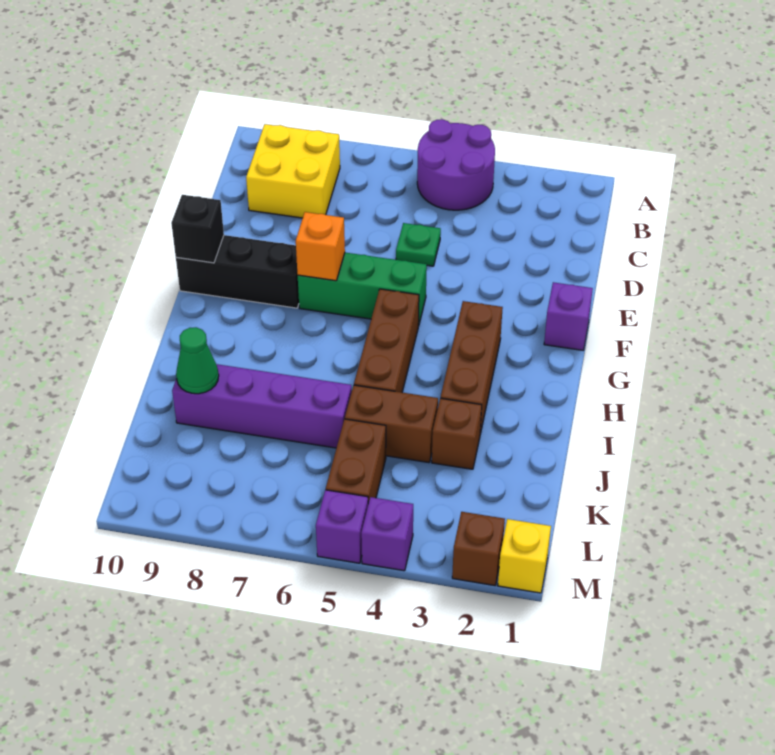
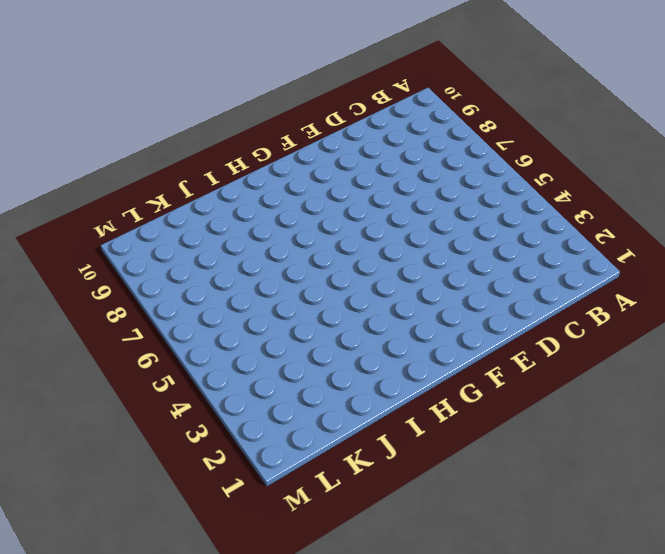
none -> purple round brick A4:B5 level 1
none -> yellow brick B8:C9 level 1
none -> green plate D5 level 1

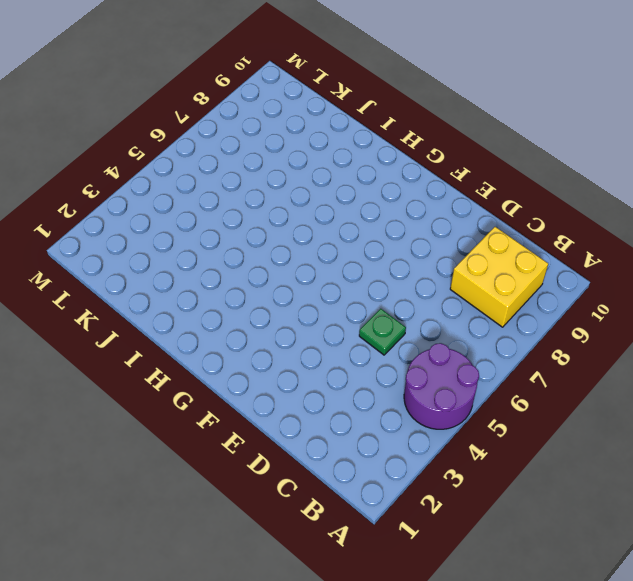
none -> purple brick F1 level 1
none -> green brick F5:F7 level 1
none -> black brick F8:F10 level 1

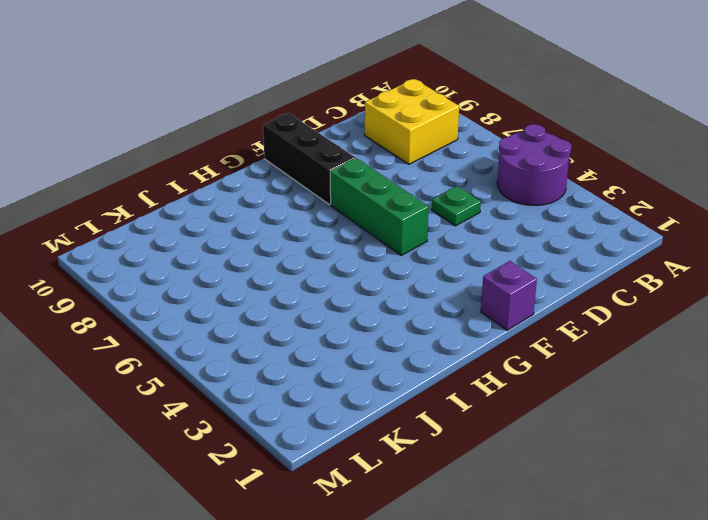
none -> brown brick G3:I3 level 1
none -> brown brick G5:I5 level 1
none -> brown brick J3 level 1

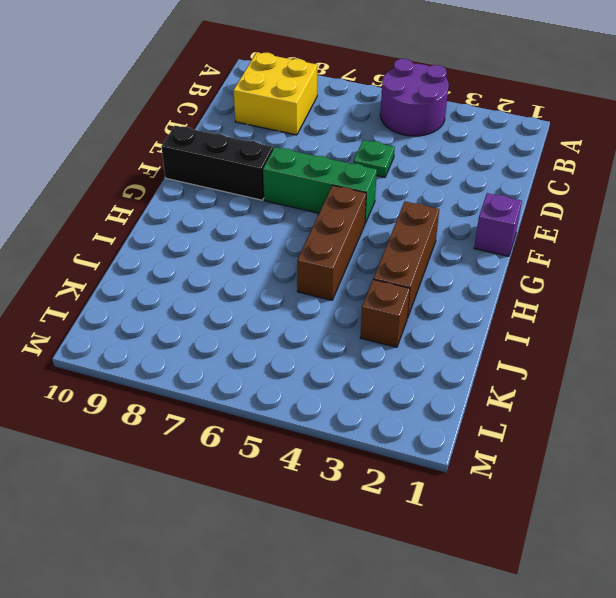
none -> brown brick J4:J5 level 1
none -> purple brick J6:J9 level 1
none -> brown brick K5:L5 level 1

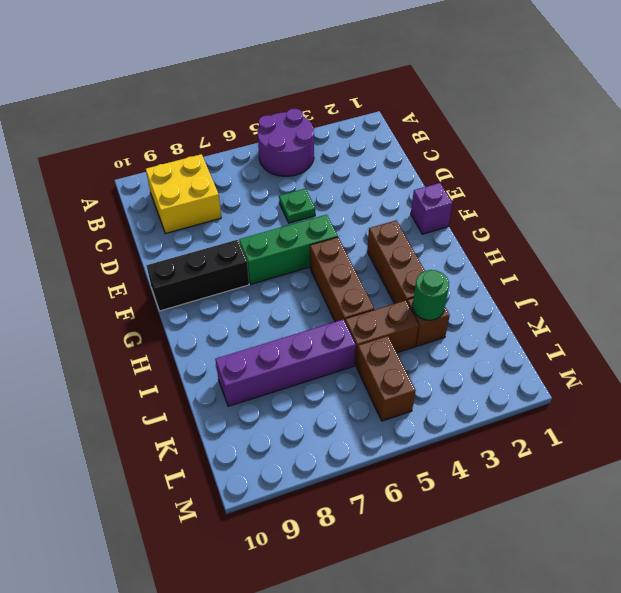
green round brick J3 level 2 -> none
none -> yellow brick M1 level 1
none -> brown brick M2 level 1
none -> purple brick M4 level 1

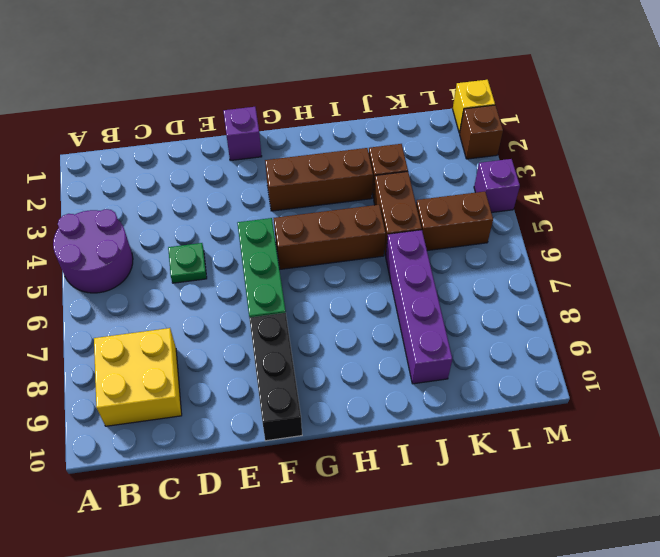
none -> purple brick M5 level 1
none -> orange brick F7 level 2
none -> black brick F10 level 2

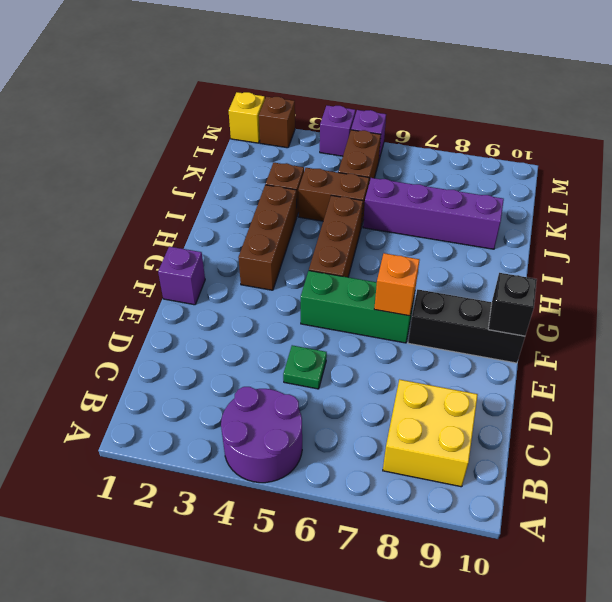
none -> green cone J9 level 2

